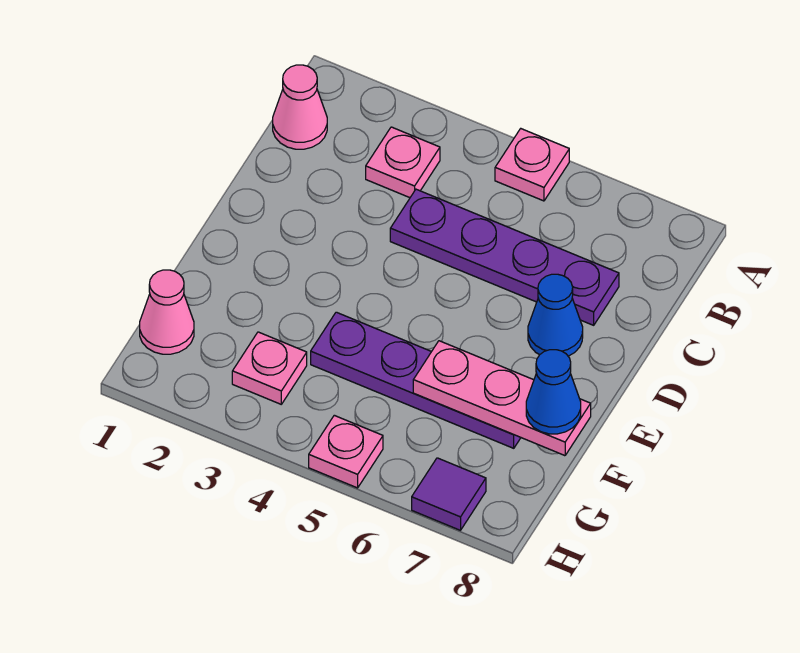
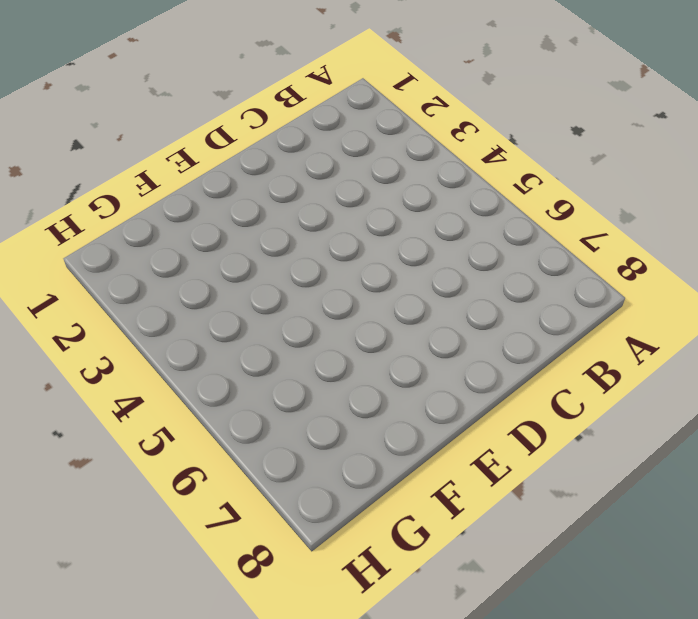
none -> pink plate A5 level 1
none -> pink cone B1 level 1
none -> pink plate B3 level 1

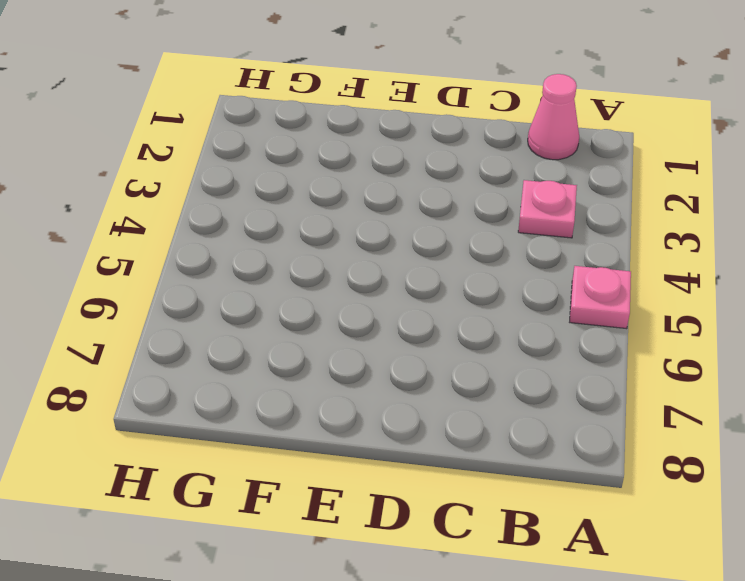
none -> purple plate C4:C7 level 1
none -> blue cone D7 level 1
none -> purple plate F4:F7 level 1

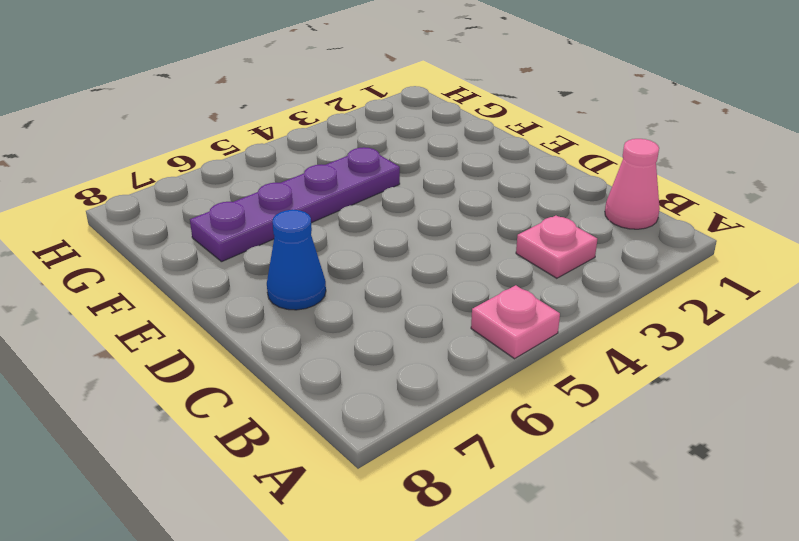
none -> purple plate C4:C7 level 1
none -> pink cone G1 level 1
none -> pink plate G3 level 1

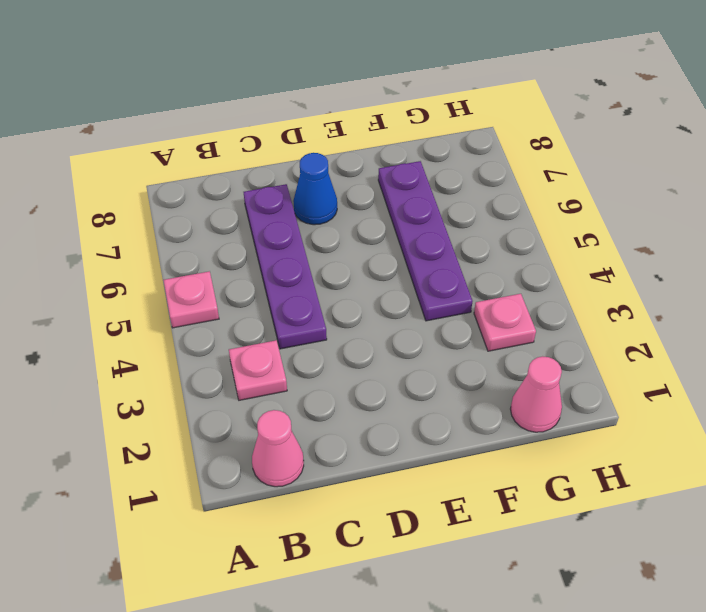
none -> pink plate H5 level 1
none -> purple tile H7 level 1
none -> pink plate F6:F8 level 2

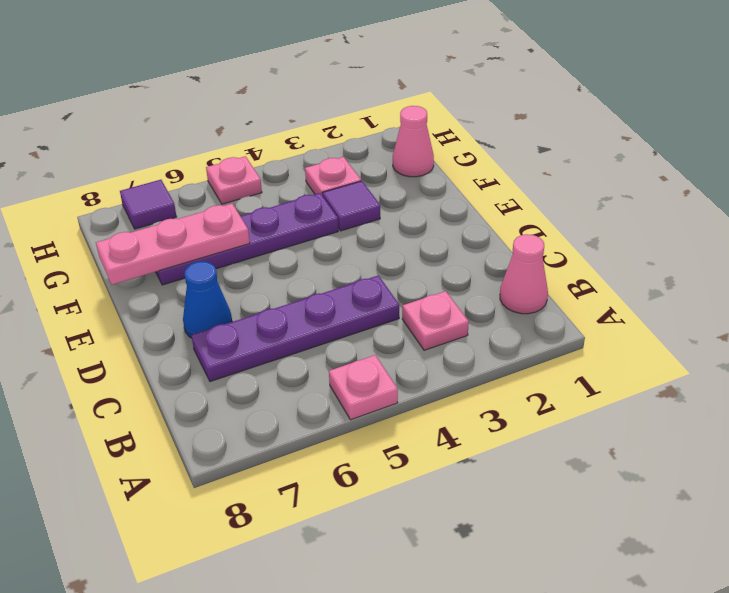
purple tile F3 level 1 -> none
none -> blue cone F8 level 3

